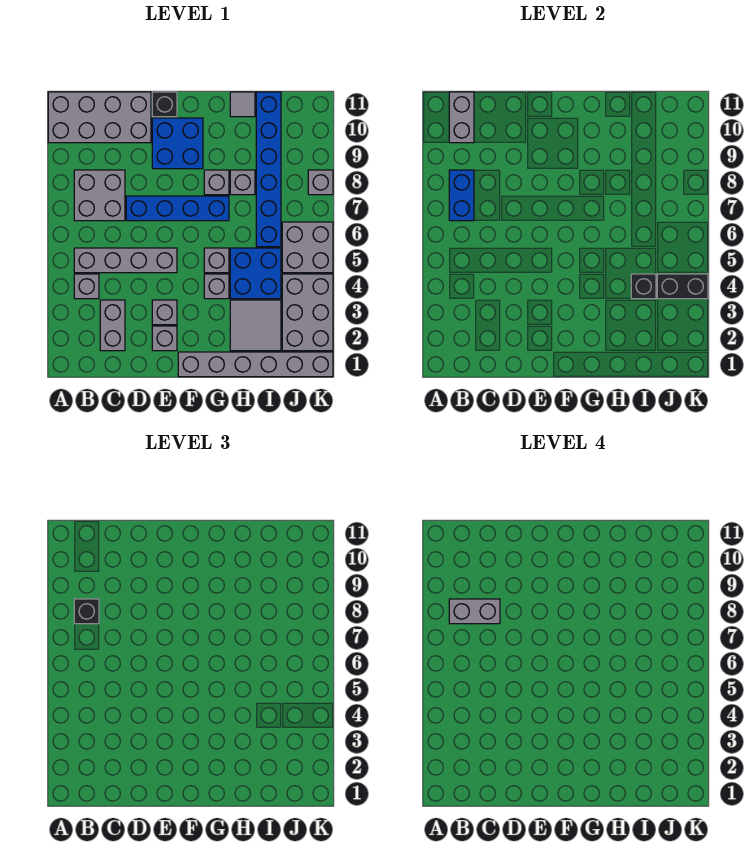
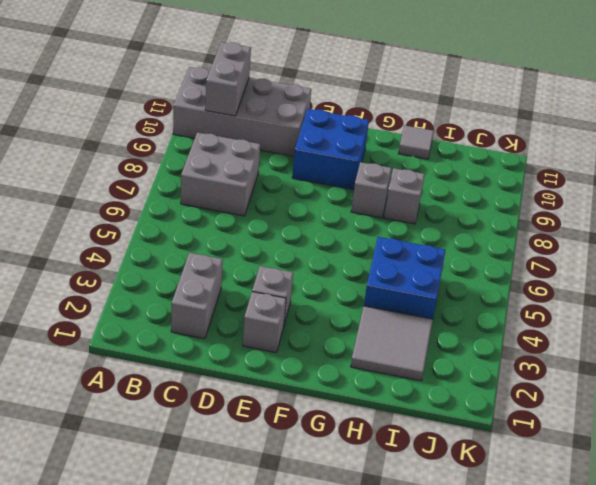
none -> grey brick B4 level 1
none -> grey brick B5:E5 level 1
none -> blue brick D7:G7 level 1

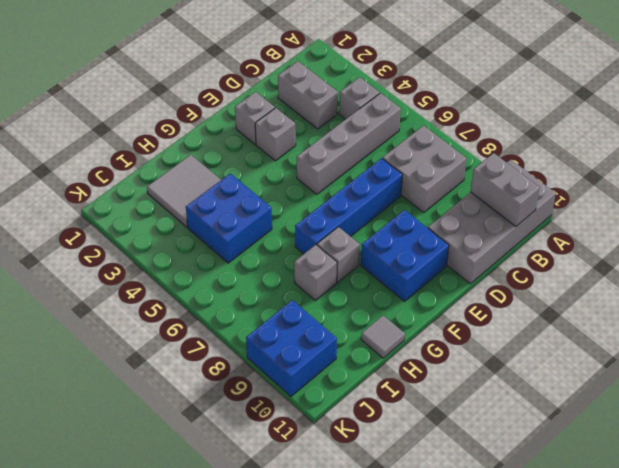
blue brick J9:K10 level 1 -> none
none -> black brick E11 level 1
none -> grey brick F1:K1 level 1
none -> grey brick G4 level 1

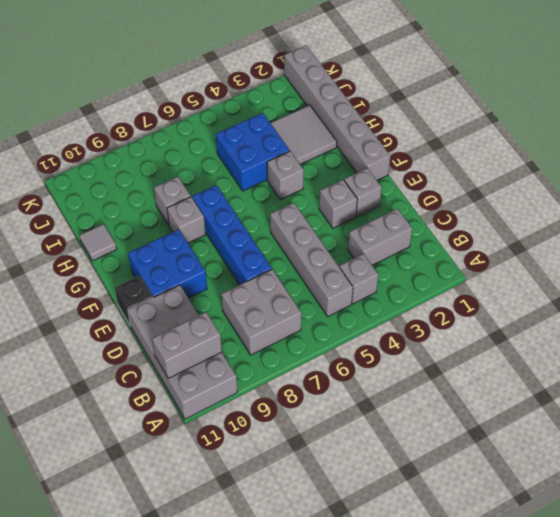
none -> grey brick G5 level 1
none -> blue brick I6:I11 level 1
none -> grey brick J2:K4 level 1

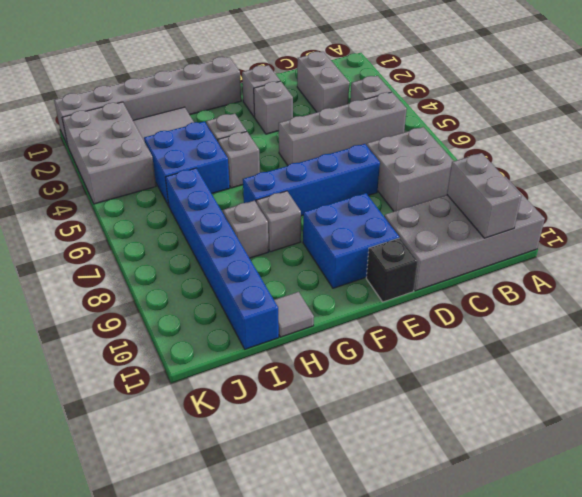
none -> grey brick J5:K6 level 1
none -> grey brick K8 level 1
none -> blue brick B7:B8 level 2

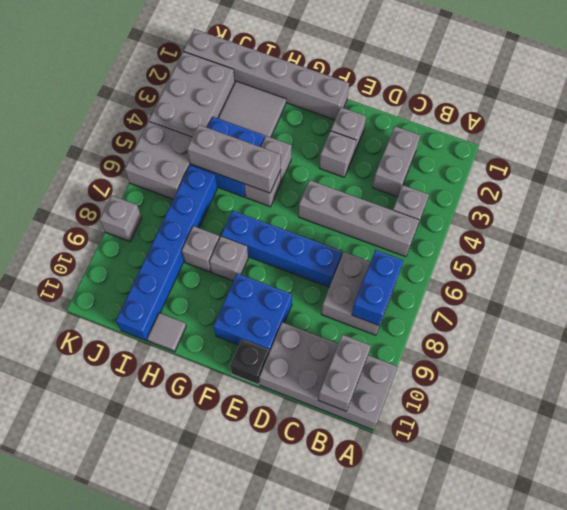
grey brick G5:I5 level 2 -> none
none -> black brick I4 level 2
none -> black brick J4:K4 level 2
none -> black brick B8 level 3

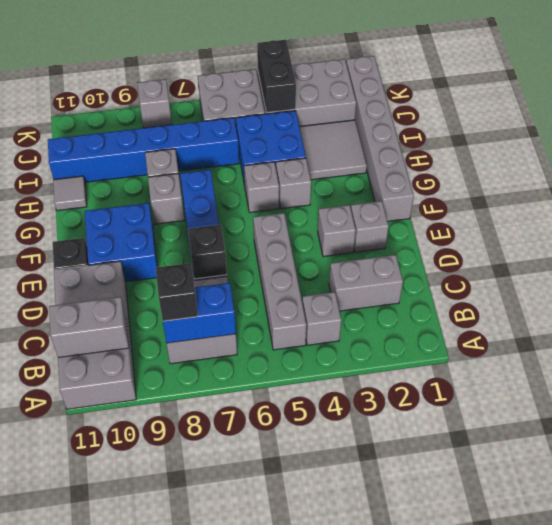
black brick D7 level 2 -> black brick I4 level 2
none -> grey brick B8:C8 level 4

